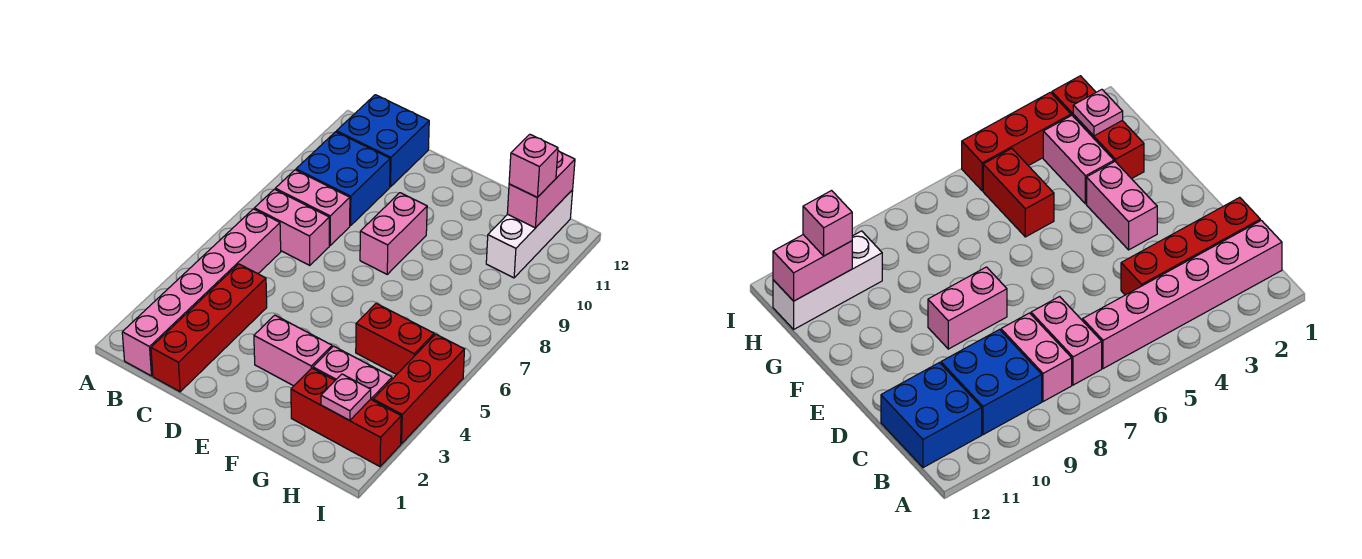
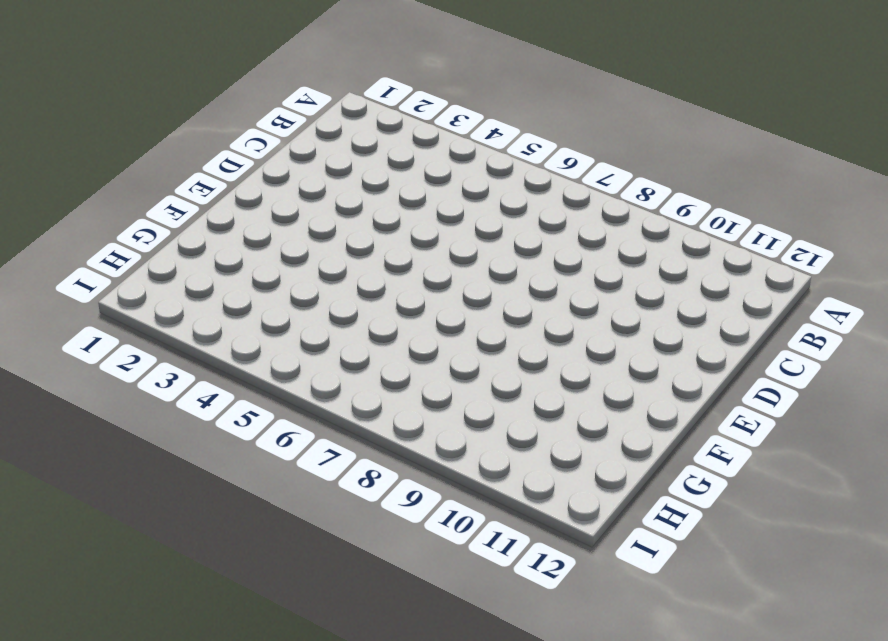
none -> pink brick B1:B6 level 1
none -> pink brick B7:C7 level 1
none -> pink brick B8:C8 level 1

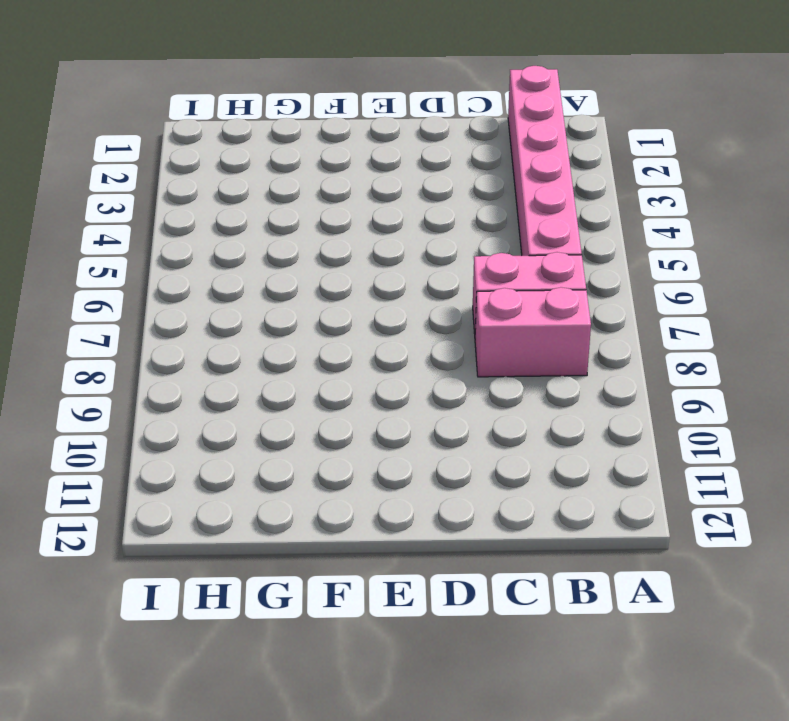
none -> blue brick B9:C10 level 1
none -> blue brick B11:C12 level 1
none -> red brick C1:C4 level 1

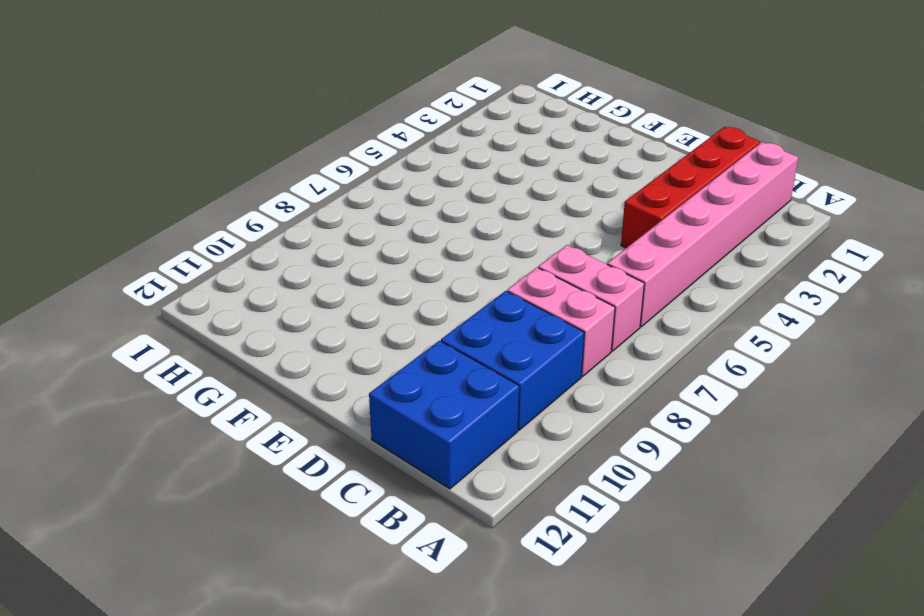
none -> pink brick E3:F3 level 1
none -> pink brick E8:E9 level 1
none -> red brick G2:I2 level 1

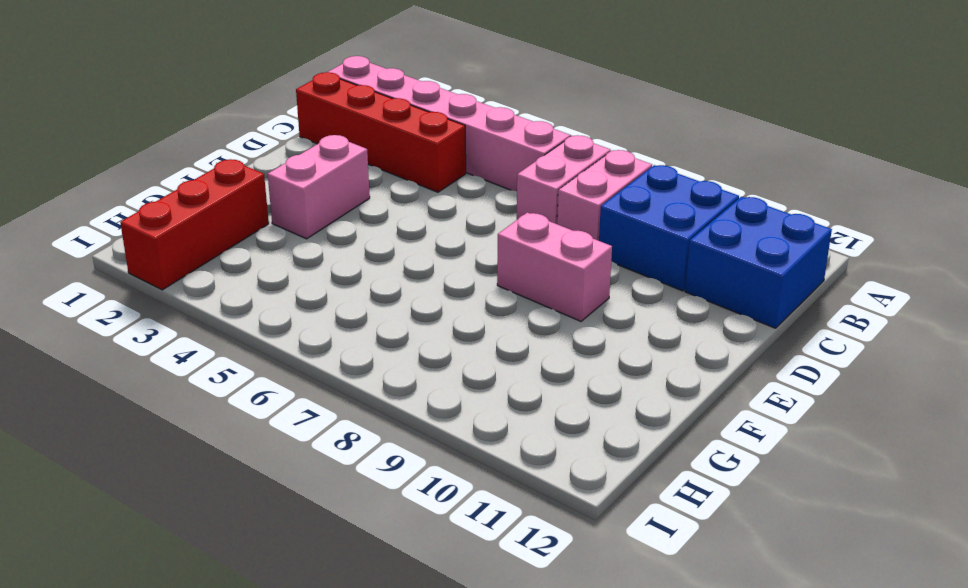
none -> pink brick G3:H3 level 1
none -> red brick G5:H5 level 1
none -> white brick H10:H12 level 1

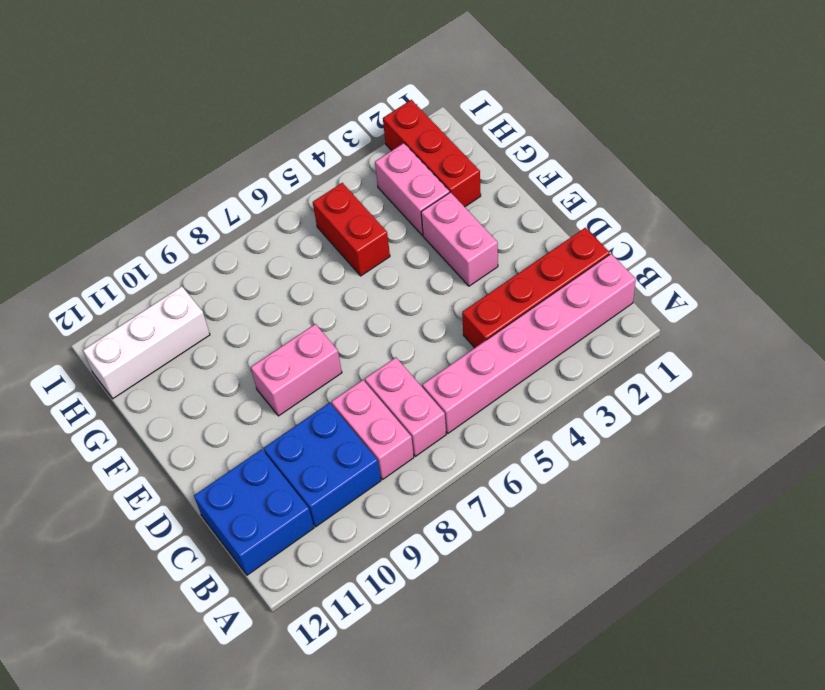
none -> red brick I3:I5 level 1
none -> pink plate H2 level 2
none -> pink brick H11:H12 level 2

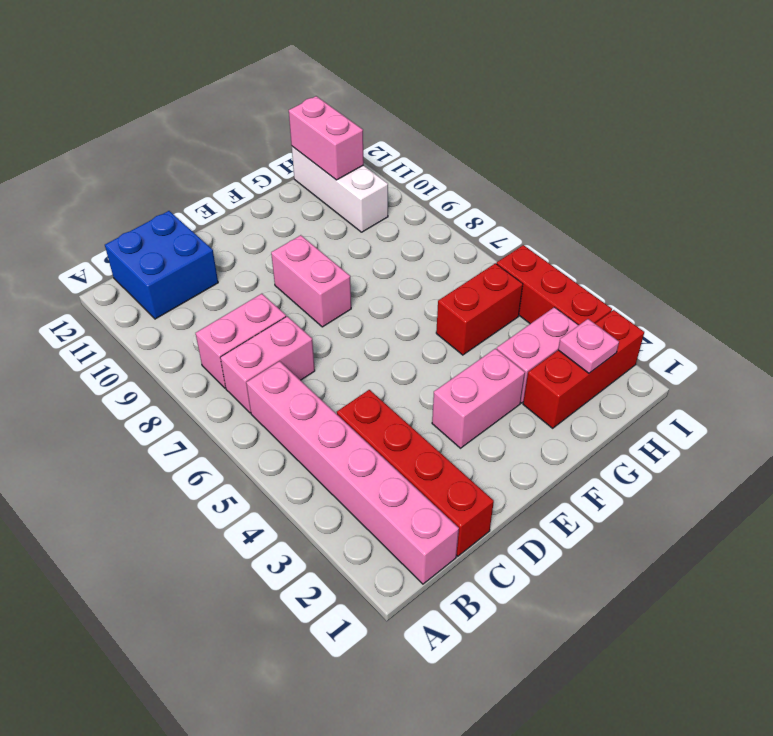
none -> blue brick B9:C10 level 1
none -> pink brick H11 level 3

